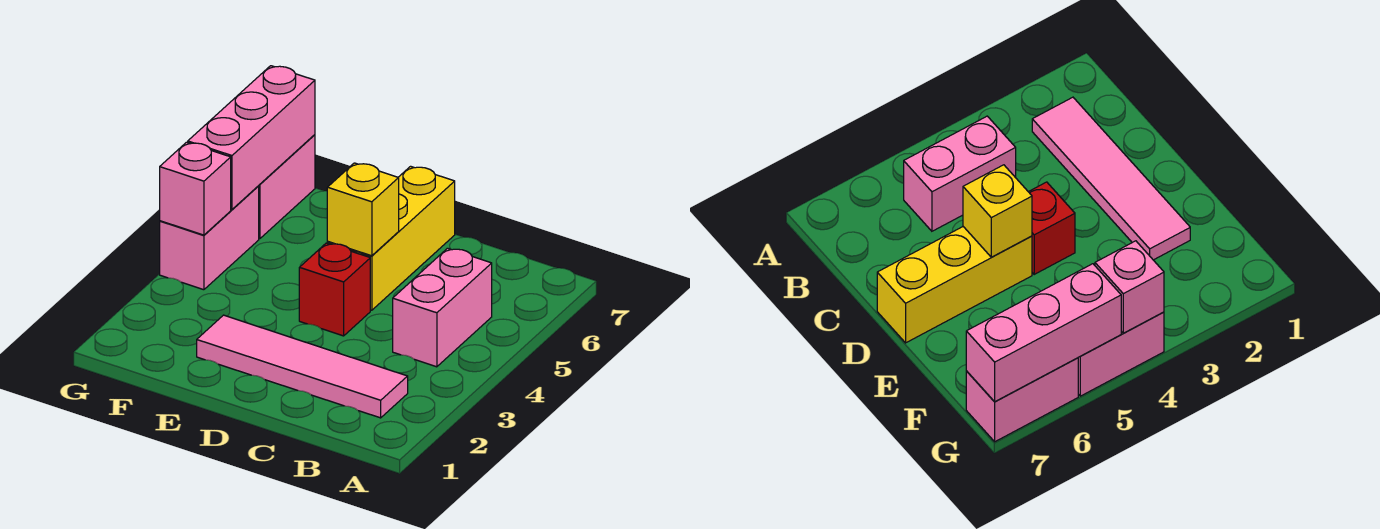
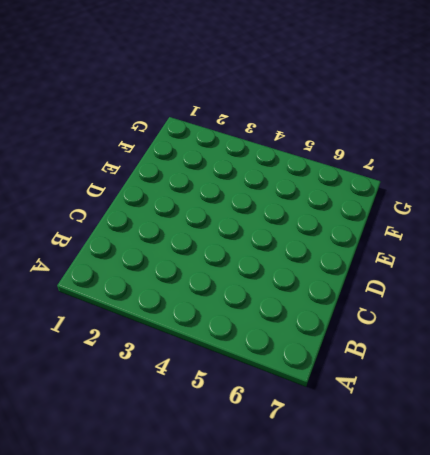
none -> pink tile B2:E2 level 1
none -> pink brick B4:B5 level 1

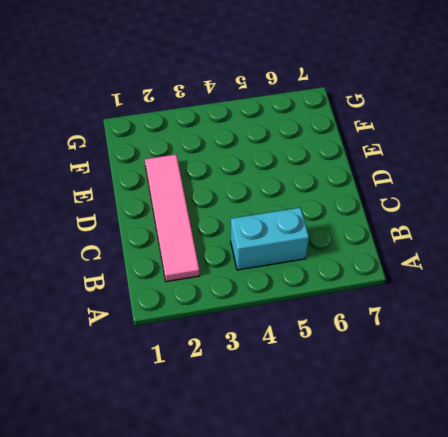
cyan brick B4:B5 level 1 -> pink brick B4:B5 level 1
none -> red brick D4 level 1
none -> yellow brick D5:D7 level 1

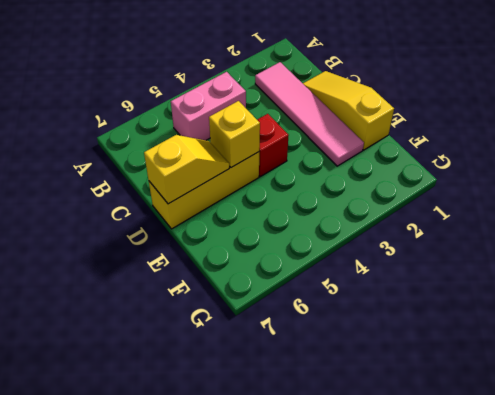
yellow slope C1:E1 level 1 top E -> none
yellow slope D6:D7 level 2 top 7 -> none
none -> pink brick G4:G5 level 1
none -> pink brick G6:G7 level 1

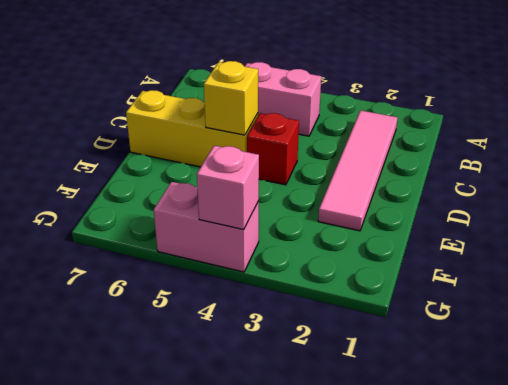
none -> pink brick G6:G7 level 1
none -> pink brick G5:G7 level 2

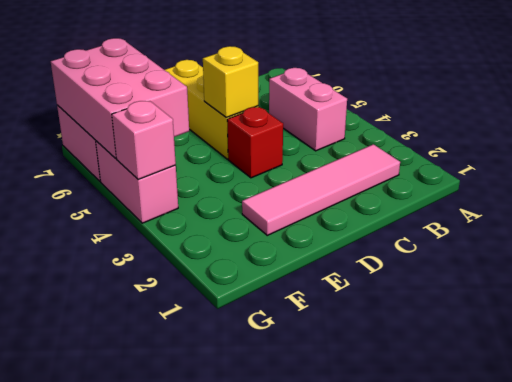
pink brick F5:G7 level 2 -> pink brick G5:G7 level 2

